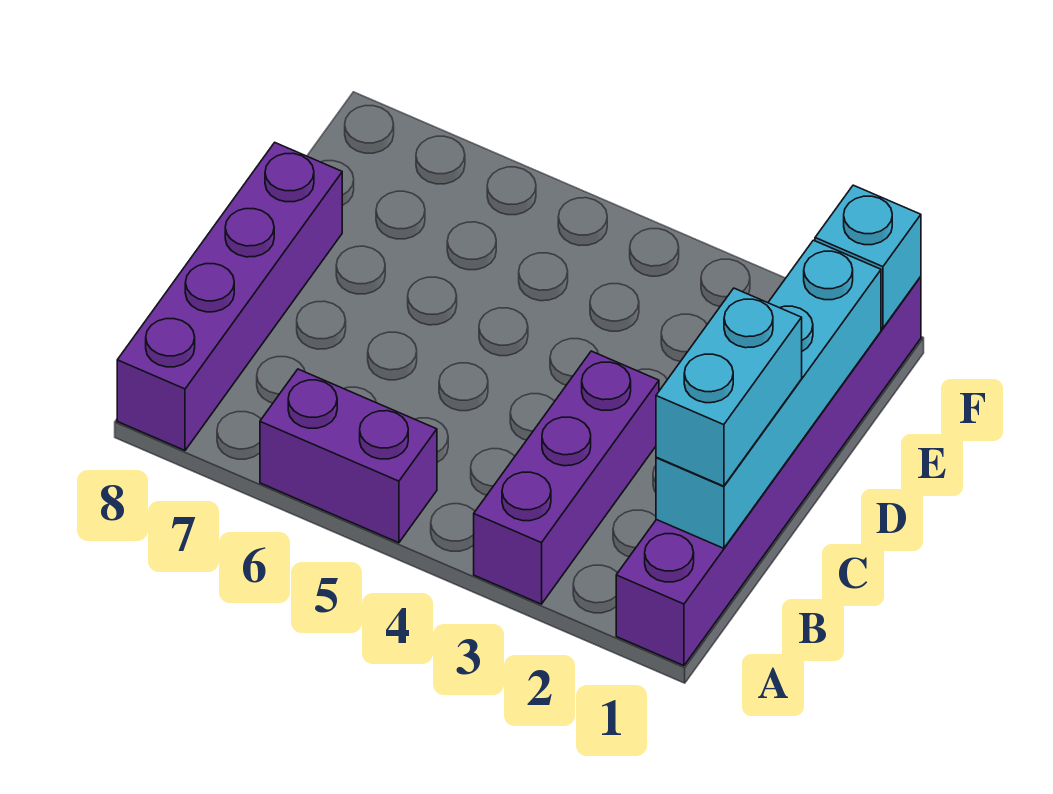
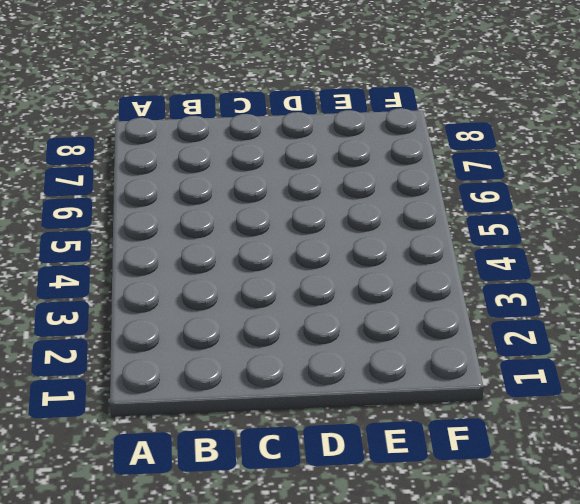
none -> purple brick A1:F1 level 1
none -> purple brick A3:C3 level 1

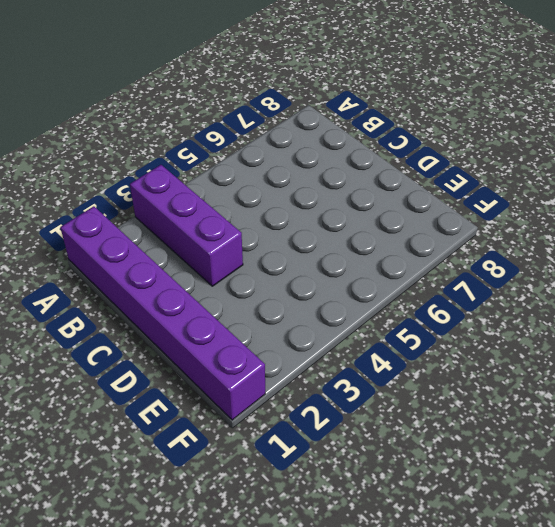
none -> purple brick A5:A6 level 1
none -> purple brick A8:D8 level 1

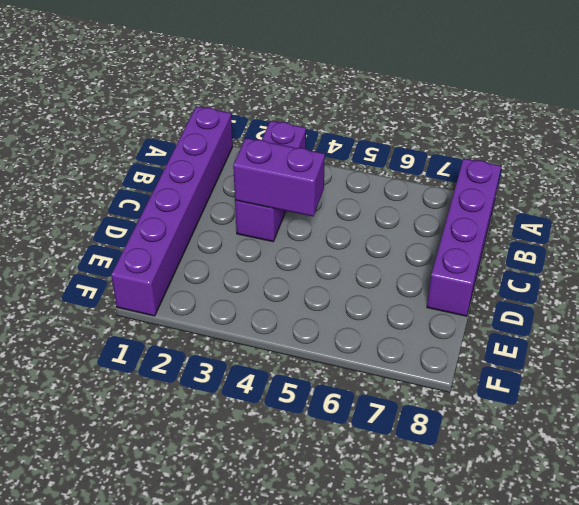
purple brick C3:C4 level 2 -> purple brick A5:A6 level 1
none -> cyan brick B1:E1 level 2
none -> cyan brick F1 level 2

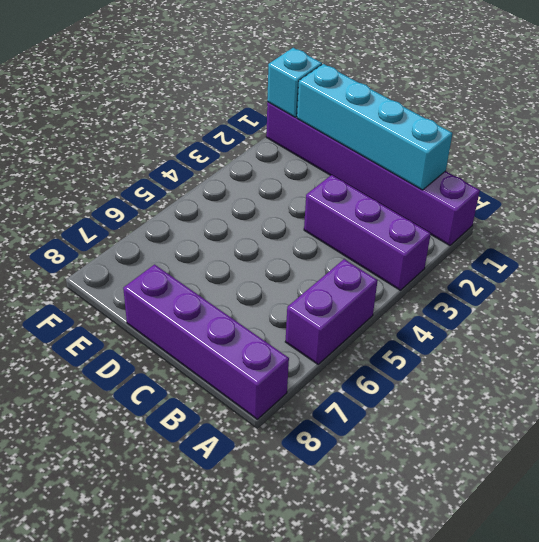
none -> cyan brick B1:C1 level 3

